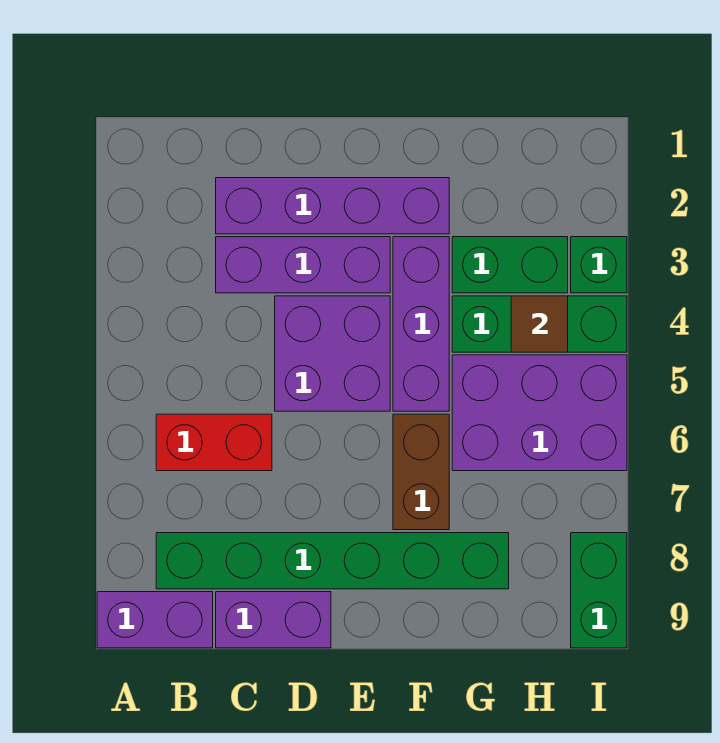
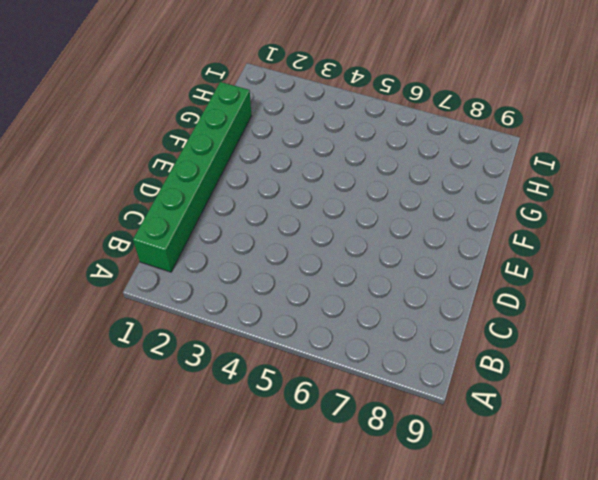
green brick B1:G1 level 1 -> green brick B8:G8 level 1
none -> purple brick A9:B9 level 1
none -> red brick B6:C6 level 1
none -> purple brick C2:F2 level 1

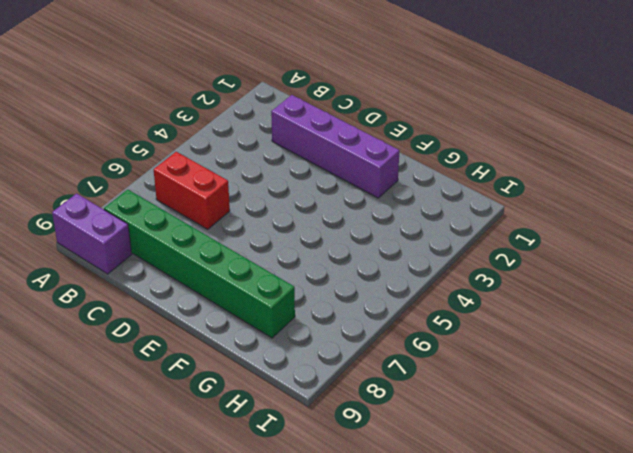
none -> purple brick C3:E3 level 1
none -> purple brick C9:D9 level 1
none -> purple brick D4:E5 level 1

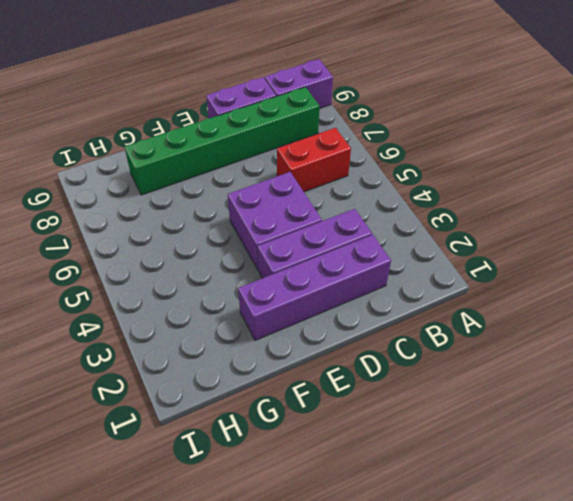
none -> purple brick F3:F5 level 1
none -> brown brick F6:F7 level 1
none -> green brick G3:H3 level 1

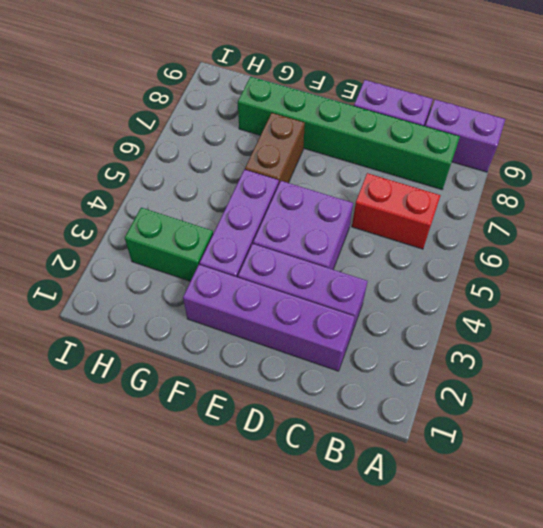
none -> green brick G4:I4 level 1
none -> purple brick G5:I6 level 1
none -> green brick I3 level 1

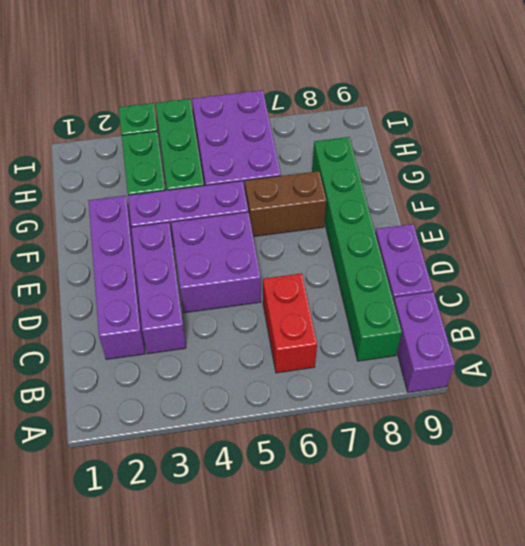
none -> green brick I8:I9 level 1
none -> brown tile H4 level 2

